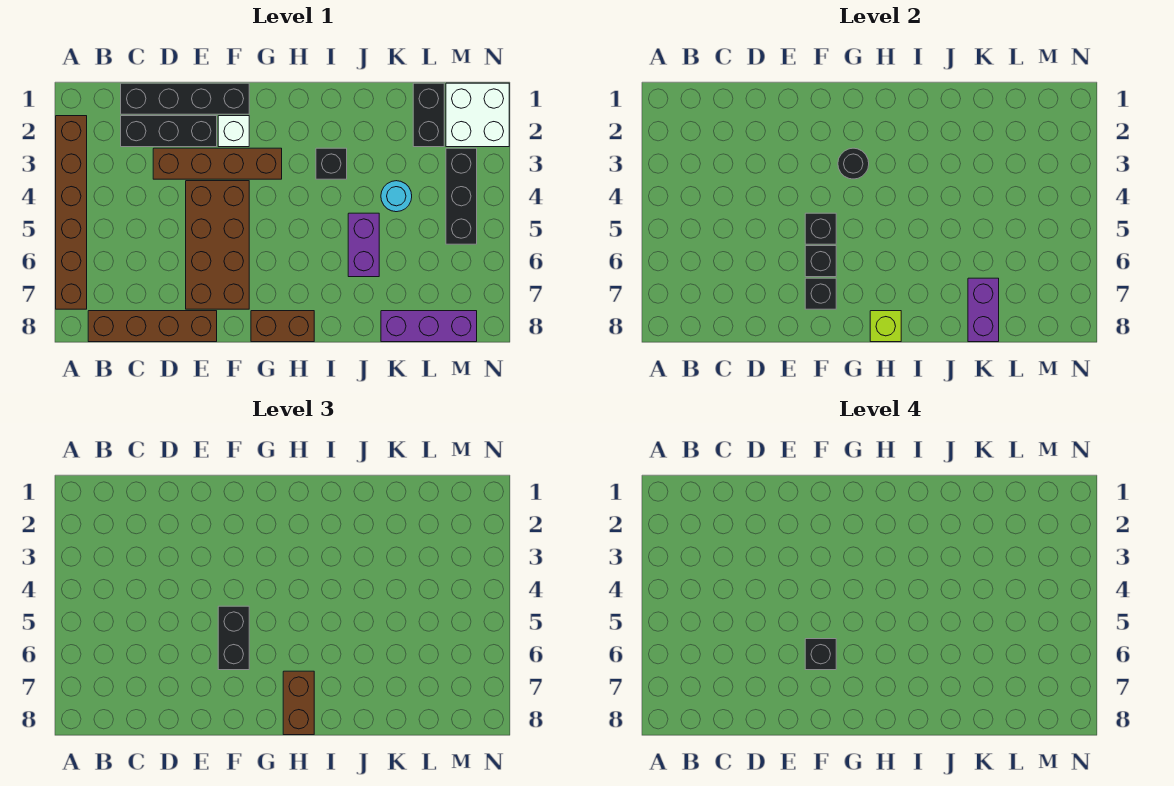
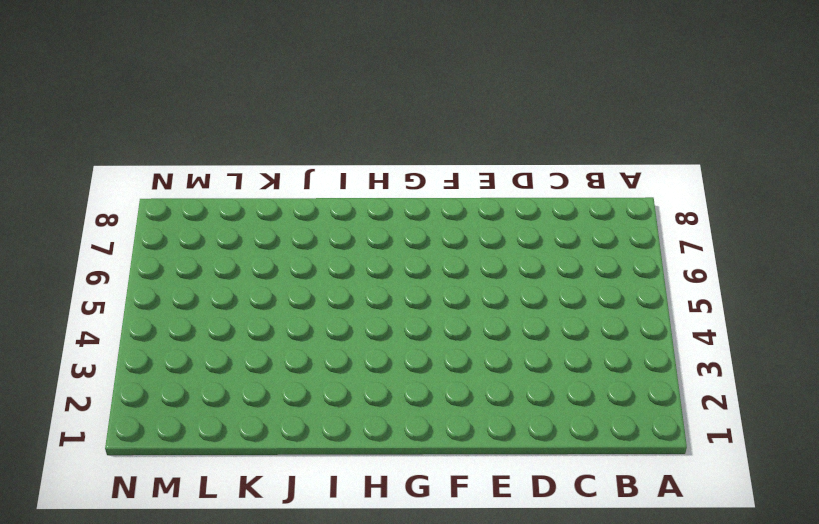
none -> brown brick A2:A7 level 1
none -> brown brick B8:E8 level 1
none -> black brick C1:F1 level 1

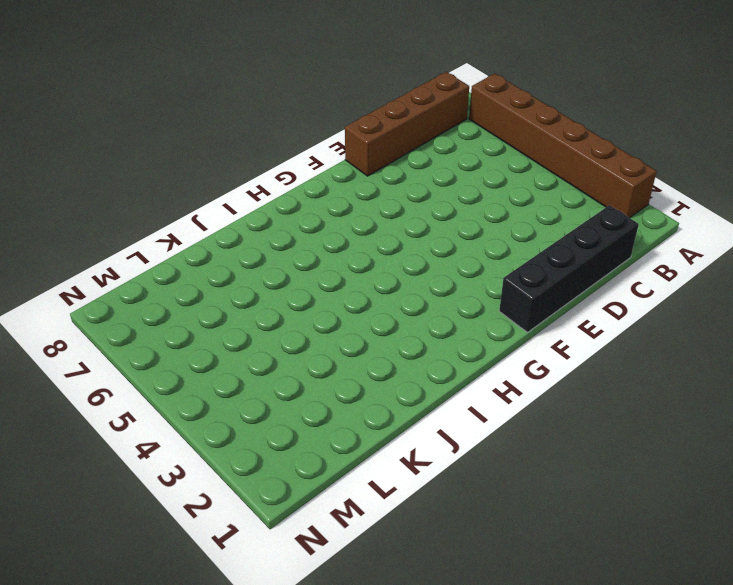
none -> black brick C2:E2 level 1
none -> brown brick D3:G3 level 1
none -> brown brick E4:F7 level 1

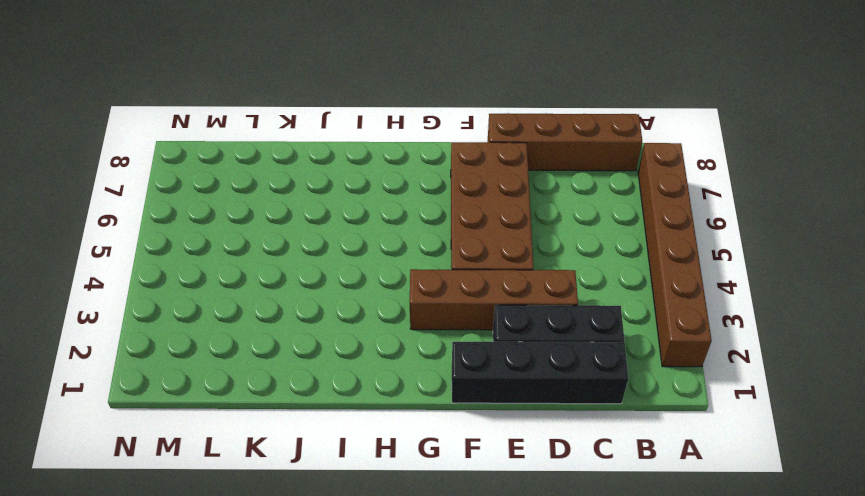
none -> white brick F2 level 1
none -> brown brick G8:H8 level 1
none -> black brick I3 level 1

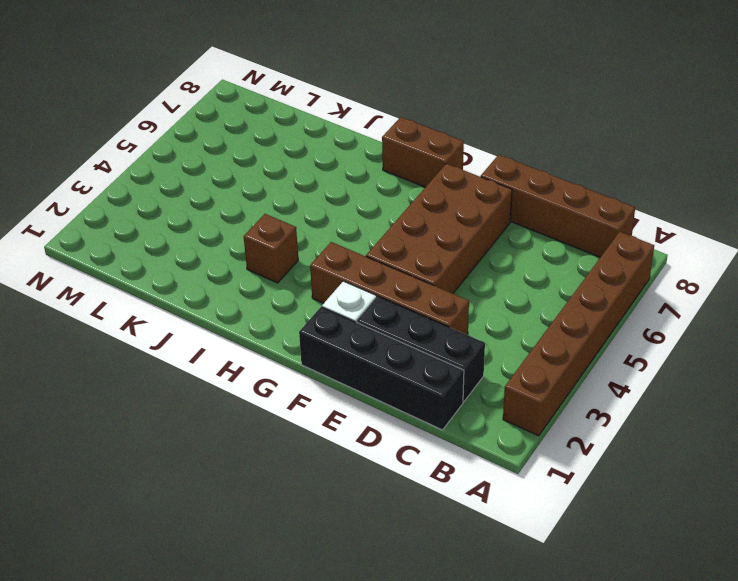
brown brick I3 level 1 -> black brick I3 level 1
none -> purple brick J5:J6 level 1
none -> cyan round brick K4 level 1
none -> purple brick K8:M8 level 1

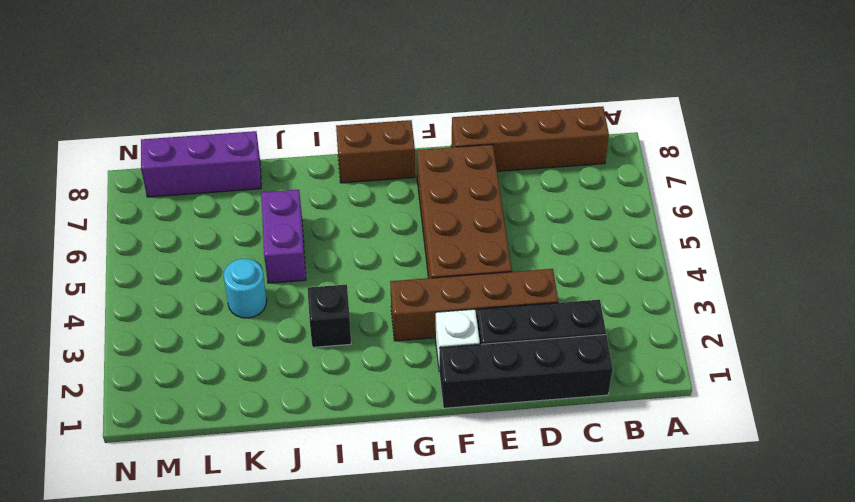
none -> brown brick A2:A7 level 1
none -> black brick L1:L2 level 1
none -> white brick M1:N2 level 1

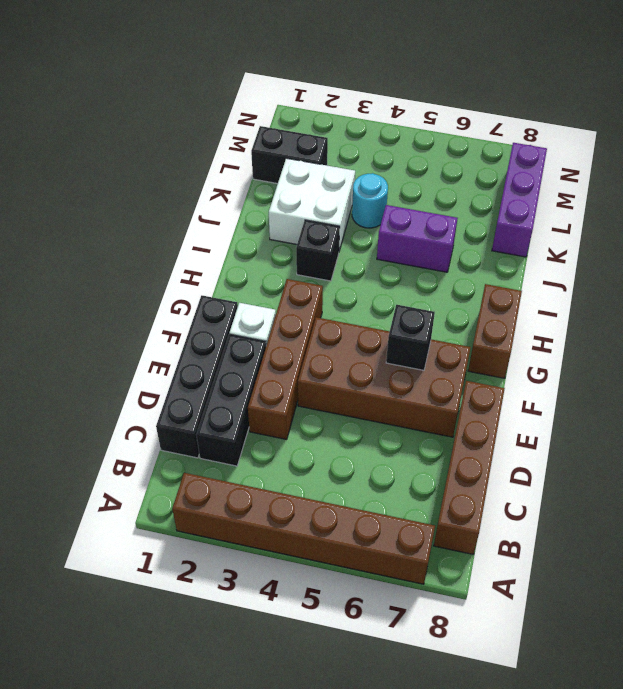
white brick J2:K3 level 1 -> white brick M1:N2 level 1
none -> black brick M3:M5 level 1
none -> black brick F5 level 2
none -> black brick F7 level 2

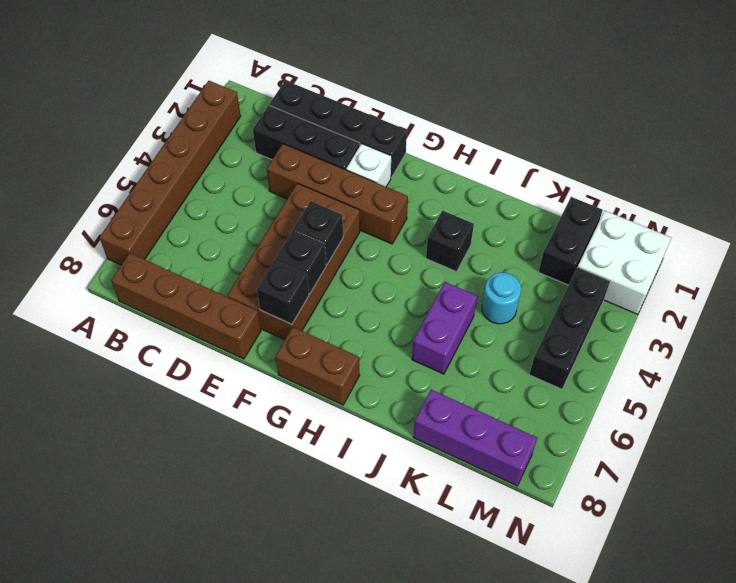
none -> black round brick G3 level 2
none -> lime brick H8 level 2
none -> purple brick K7:K8 level 2

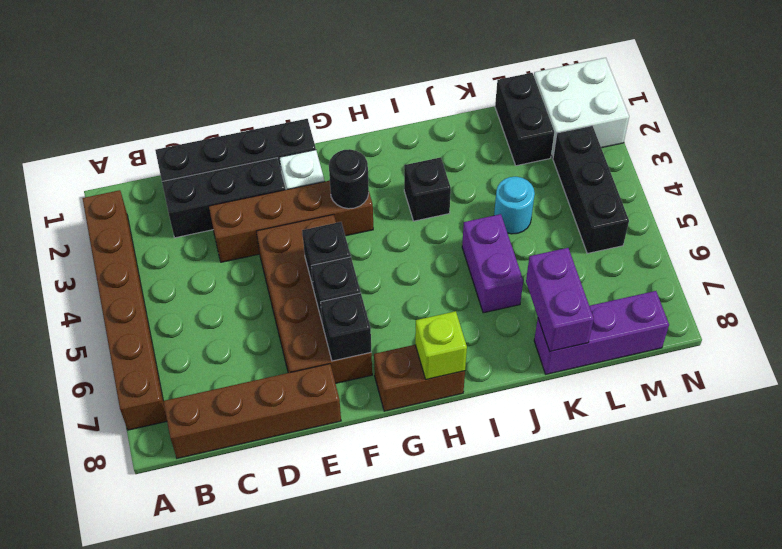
none -> black brick F5:F6 level 3
none -> brown brick H7:H8 level 3
none -> black brick F6 level 4

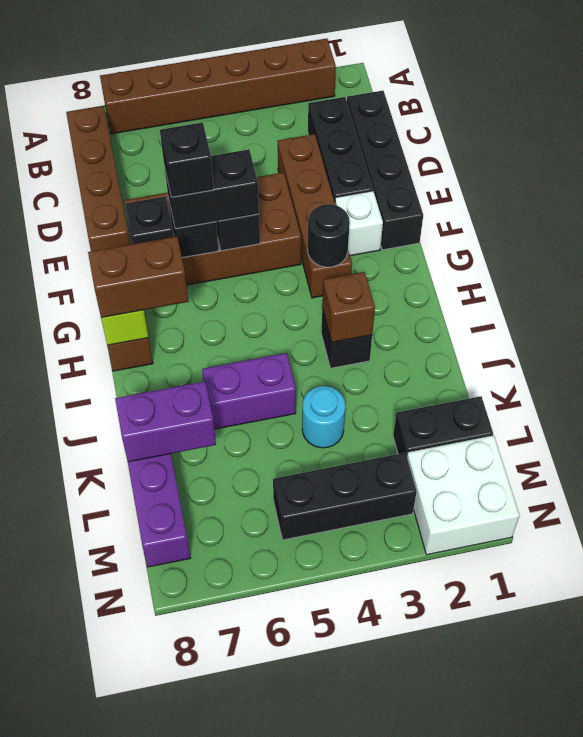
brown brick I3 level 2 -> none

